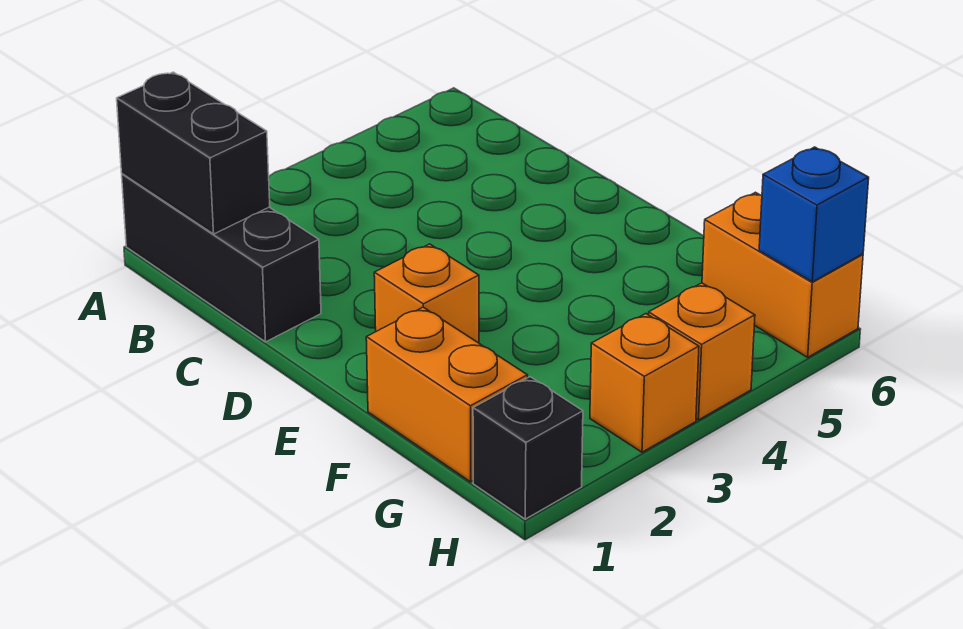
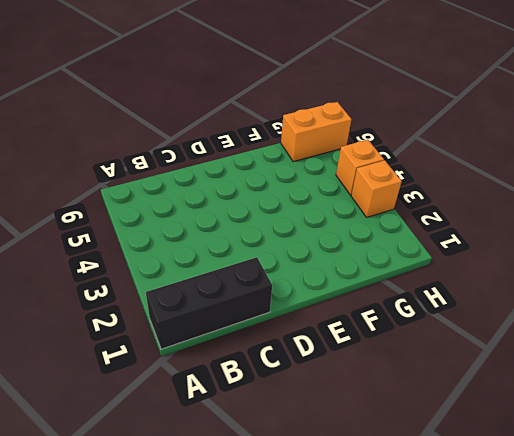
none -> orange brick E2 level 1
none -> orange brick F1:G1 level 1

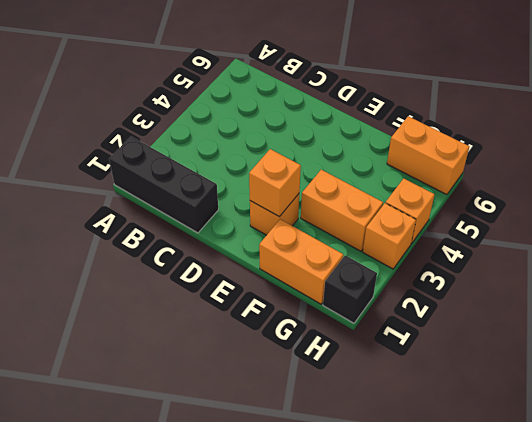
orange brick E2 level 2 -> none
orange brick F3:G3 level 1 -> none
none -> black brick A1:B1 level 2
none -> blue brick H6 level 2

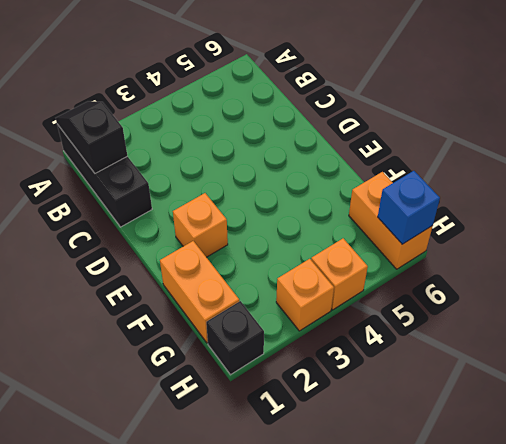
black slope A1:B1 level 2 top B -> black brick A1:B1 level 2

